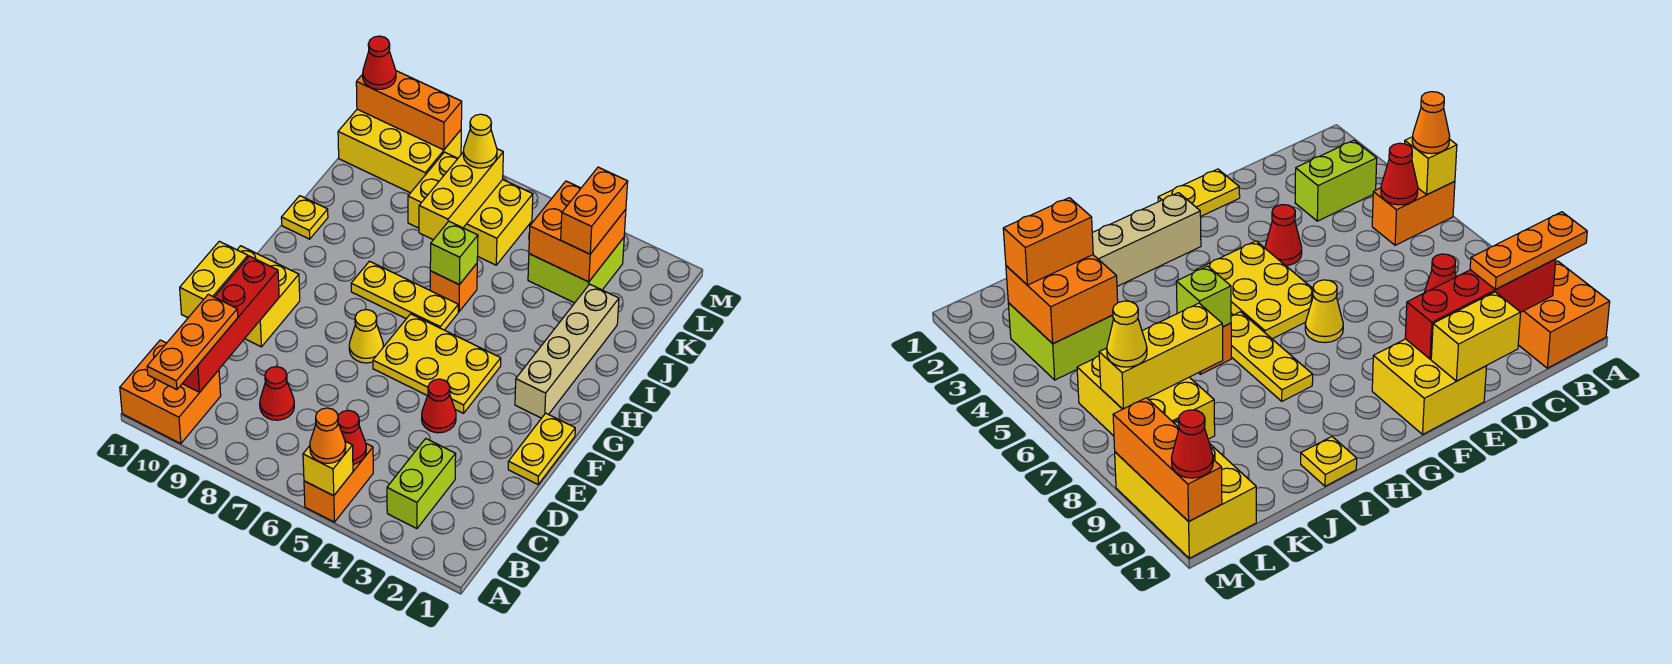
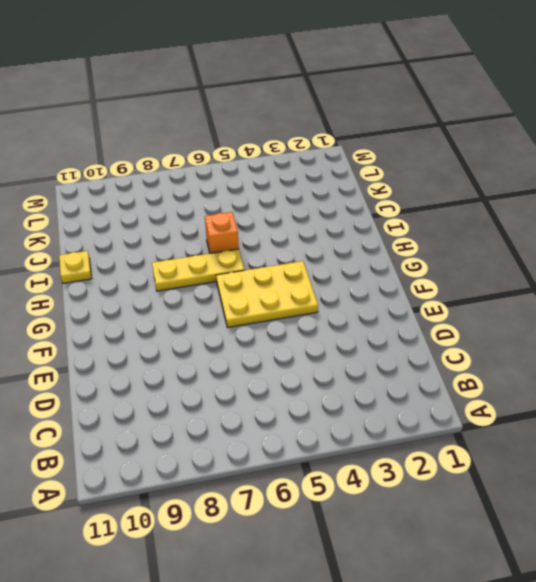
none -> orange brick A5:B5 level 1
none -> orange brick A10:B11 level 1
none -> lime brick B3:C3 level 1

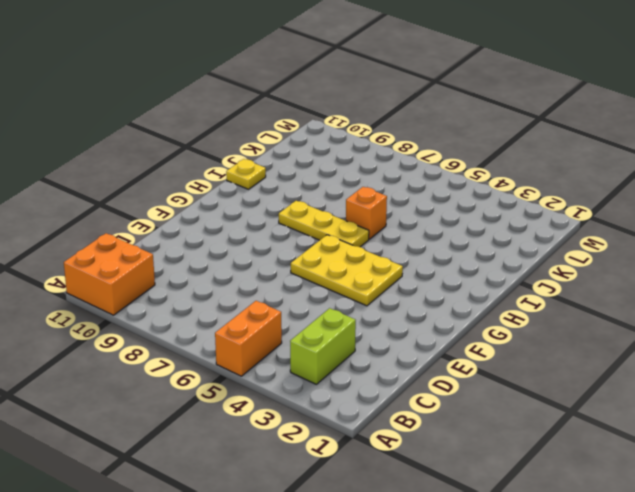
none -> red cone C8 level 1
none -> yellow plate E1:F1 level 1
none -> red cone E4 level 1

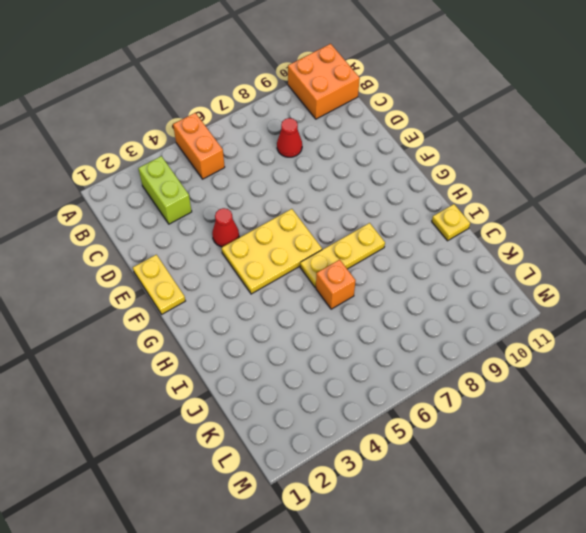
none -> yellow brick E10:F11 level 1
none -> yellow cone F7 level 1
none -> tan brick G2:J2 level 1

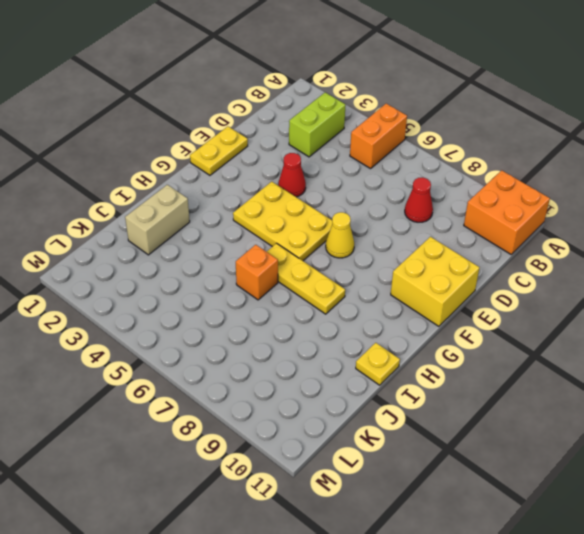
tan brick I2:J2 level 1 -> tan brick G2:J2 level 1
none -> lime brick K3:L4 level 1
none -> yellow brick K6:L8 level 1
none -> yellow brick L9:M11 level 1

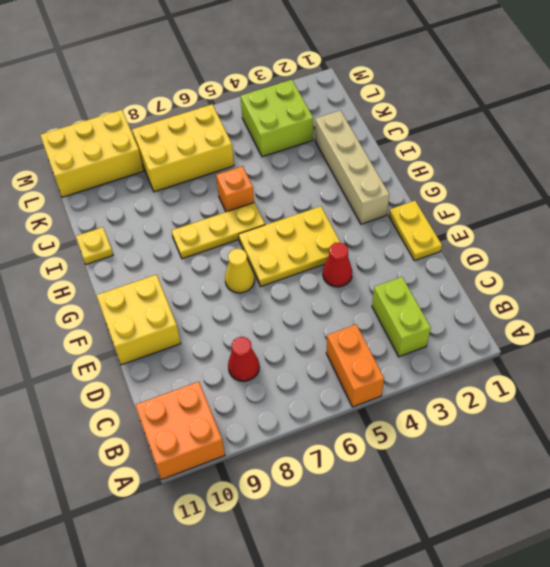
none -> yellow brick A5 level 2
none -> red cone B5 level 2
none -> red brick B10:E10 level 2

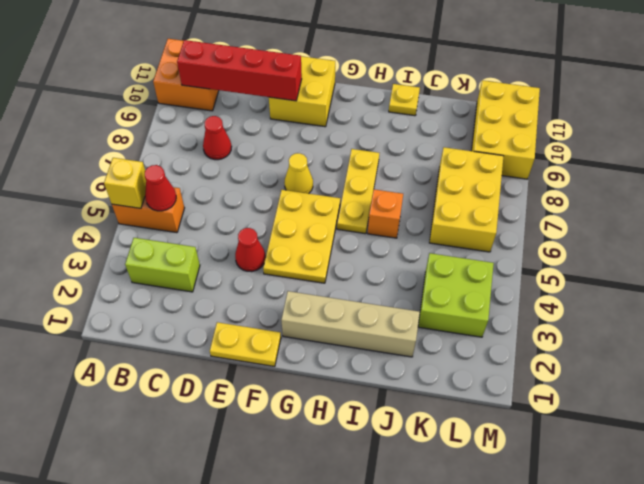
none -> yellow brick D11:E11 level 2
none -> lime brick I6 level 2
none -> yellow brick J7:L7 level 2

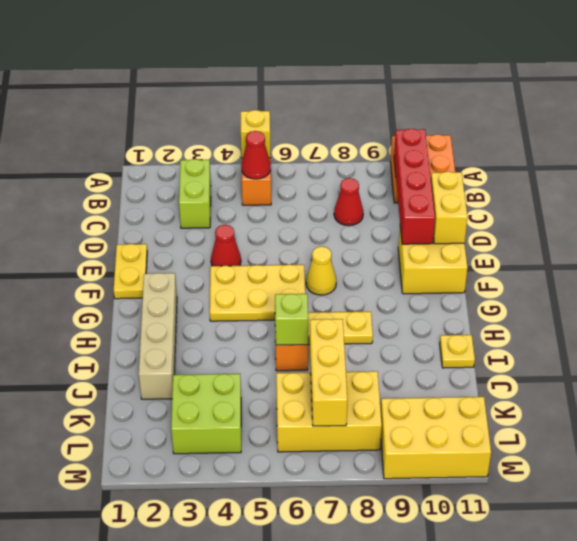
none -> orange brick K3:L4 level 2
none -> orange brick M9:M11 level 2
none -> orange cone A5 level 3

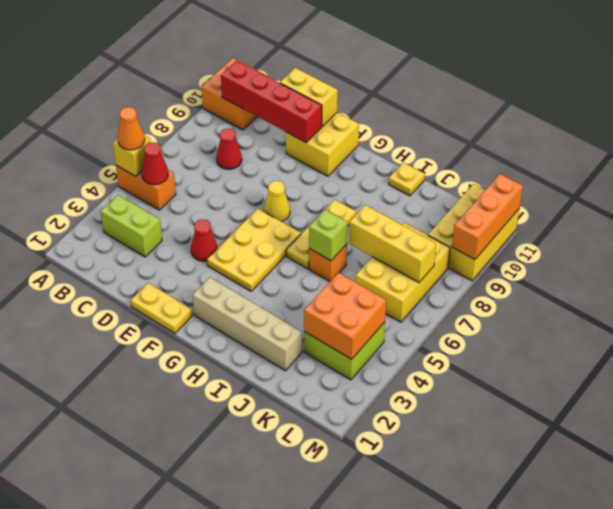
none -> orange plate A10:C10 level 3
none -> orange brick K3:L3 level 3
none -> yellow cone L7 level 3

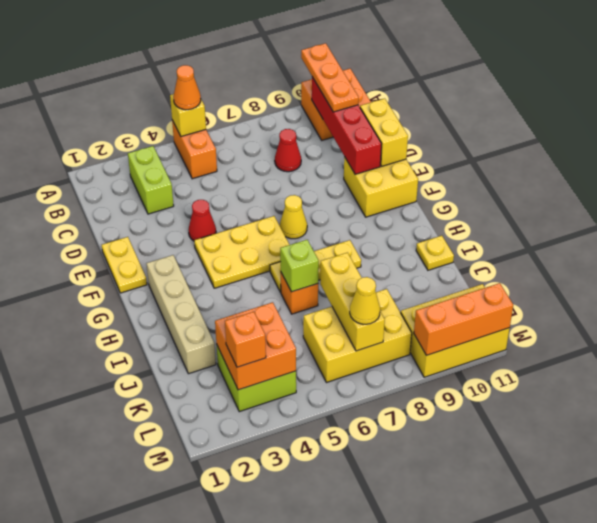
orange brick L3 level 3 -> orange brick K3:L3 level 3
none -> red cone B5 level 2
none -> red cone M11 level 3

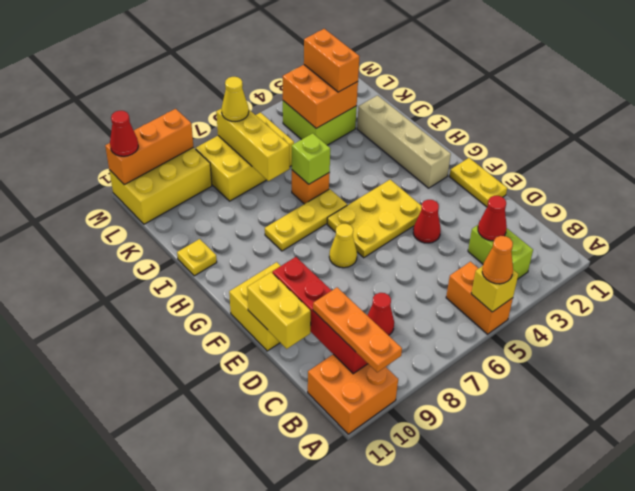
red cone C3 level 2 -> red cone B5 level 2

